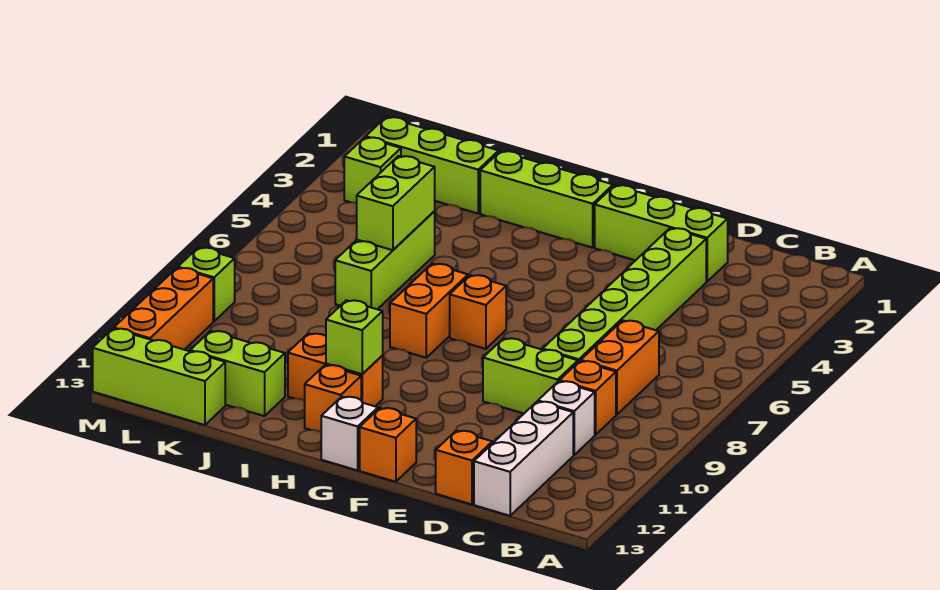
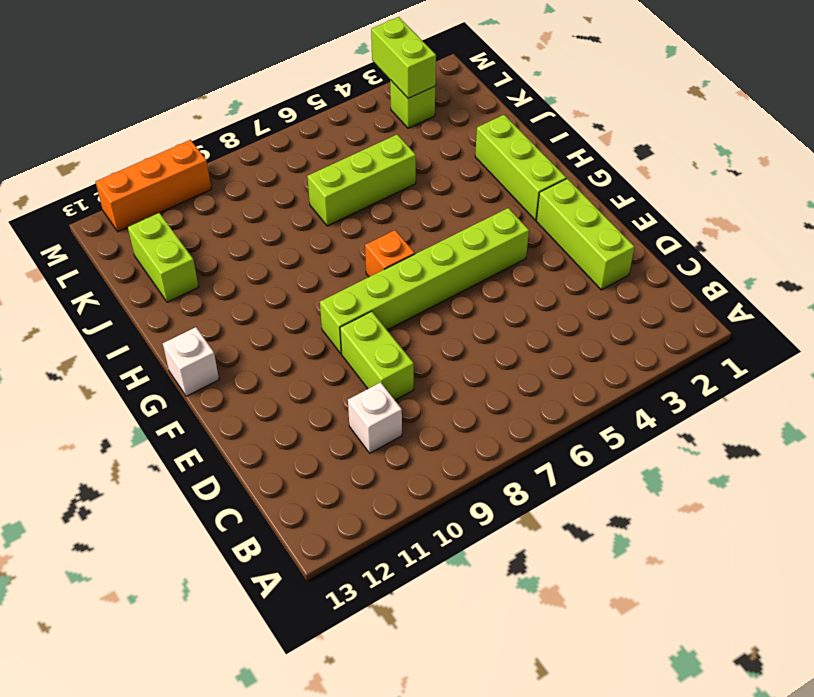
lime brick F4:F9 level 1 -> lime brick D3:D8 level 1
lime brick L3:M3 level 2 -> lime brick J5:J6 level 2
none -> orange brick C7:C8 level 1
none -> orange brick C9 level 1
none -> white brick C11:C13 level 1

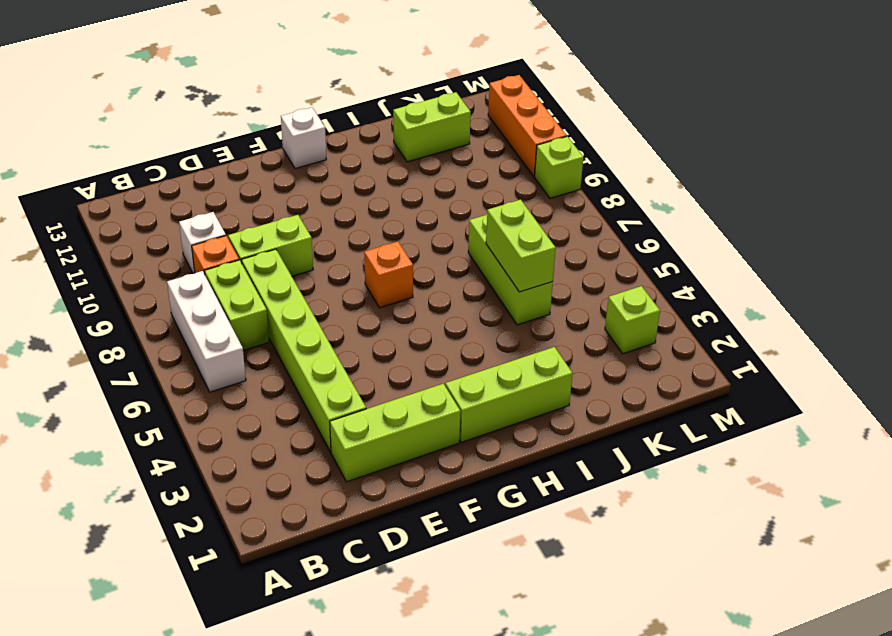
white brick B6:B8 level 1 -> white brick C11:C13 level 1
lime brick C7:C8 level 1 -> orange brick C7:C8 level 1
none -> orange brick D13 level 1
none -> orange brick F13 level 1
none -> orange brick H7:H8 level 1

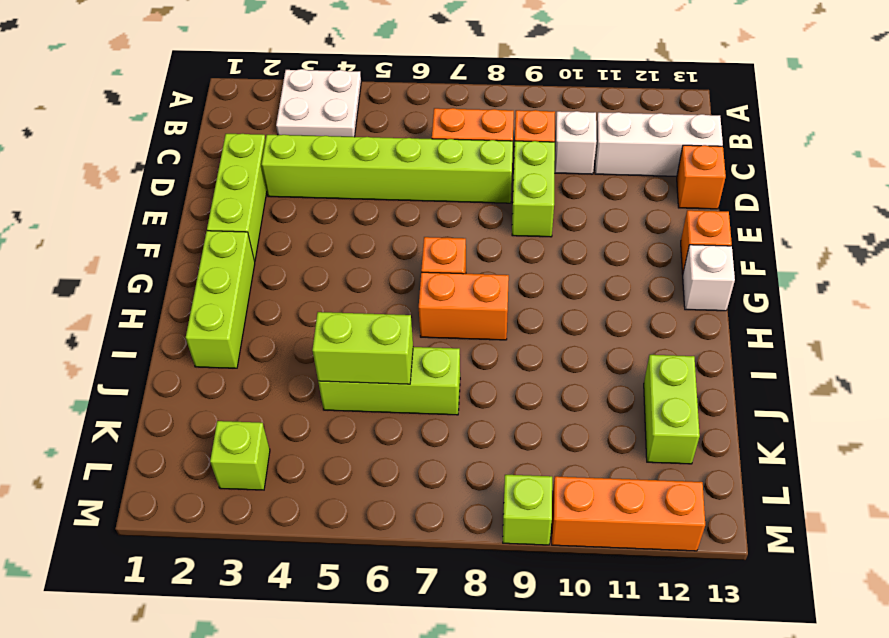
white plate A3:B4 level 1 -> none
none -> orange brick H11:I11 level 1
none -> orange brick H12 level 1
none -> lime brick J2:L2 level 1

